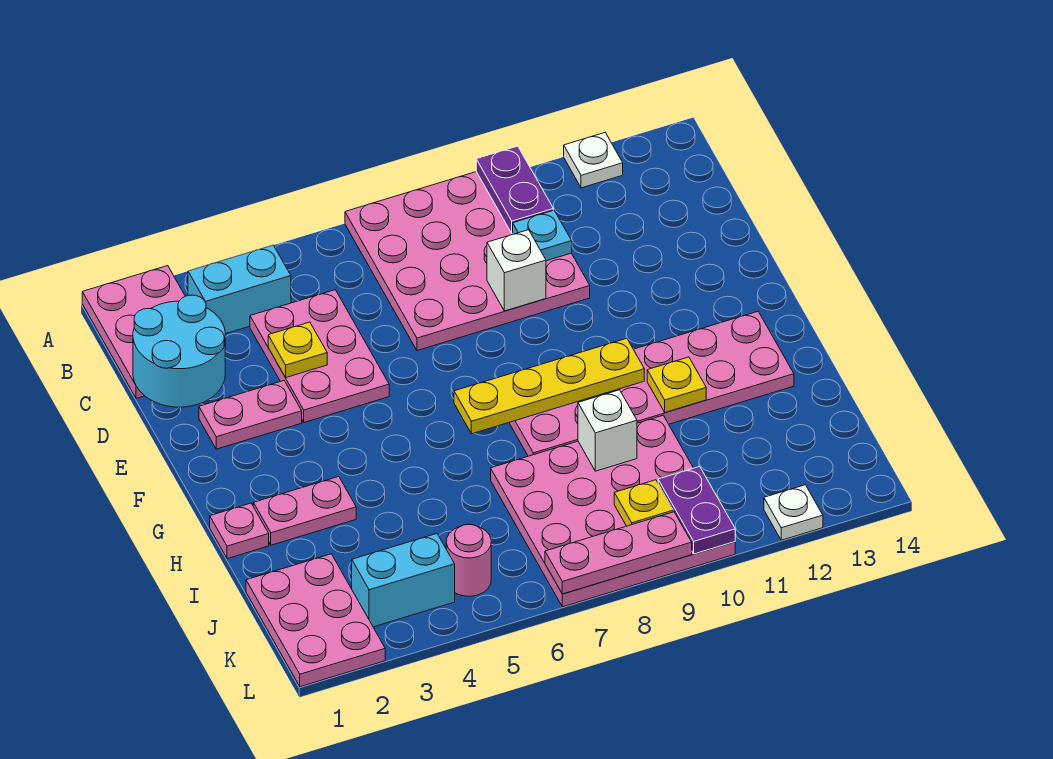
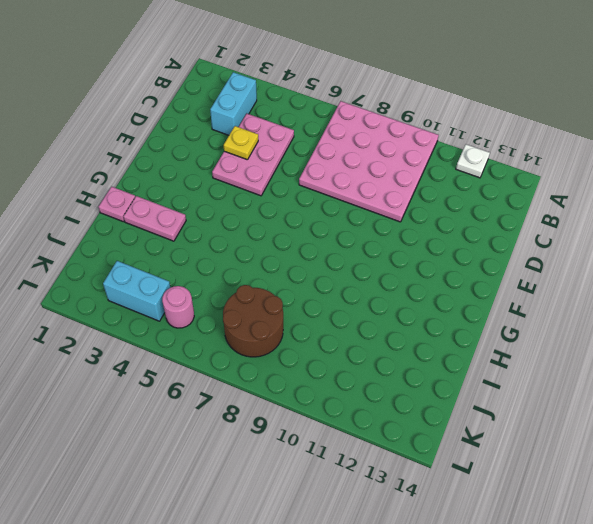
cyan brick B3:C3 level 1 -> cyan brick B3:B4 level 1
brown round brick J7:K8 level 1 -> pink plate I7:L10 level 1
none -> pink plate A1:C2 level 1
none -> pink plate E2:E3 level 1
none -> pink plate G8:H13 level 1

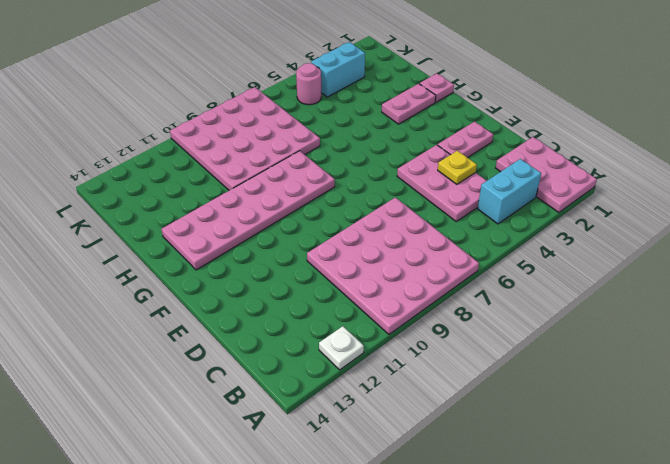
none -> pink plate J1:L2 level 1
none -> white plate L12 level 1
none -> purple plate A10:B10 level 2

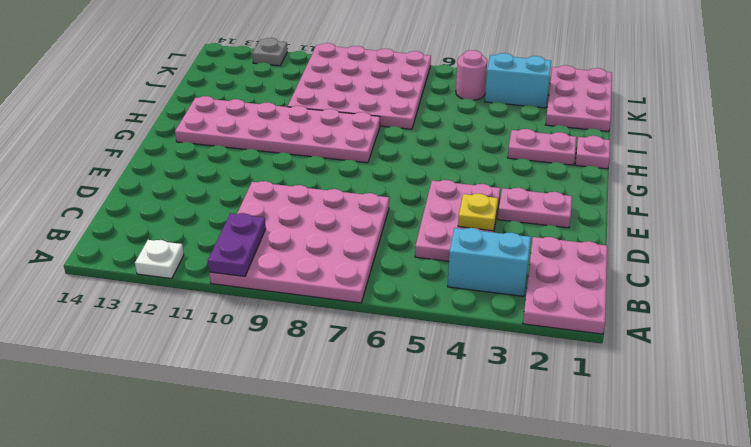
grey plate L12 level 1 -> white plate L12 level 1
none -> cyan round brick C1:D2 level 2
none -> cyan plate C10 level 2
none -> white brick D9 level 2

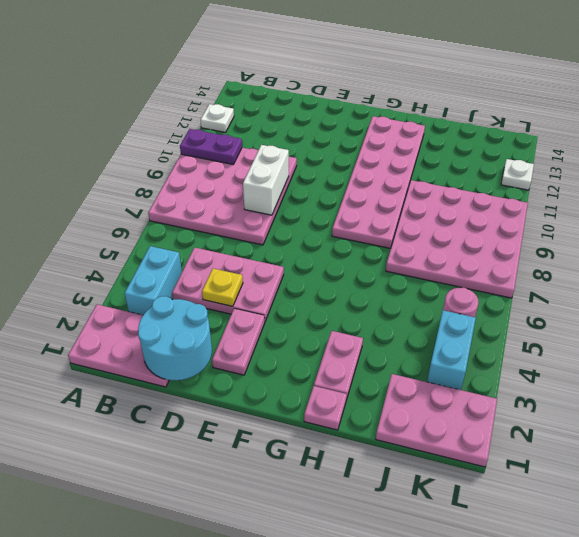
white brick D8:D9 level 2 -> white brick D9 level 2
none -> cyan plate C10 level 2
none -> yellow plate G7:G10 level 2
none -> yellow plate H11 level 2

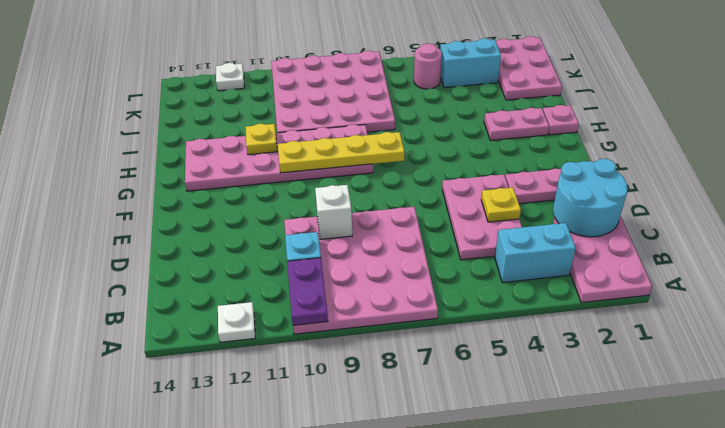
none -> white brick I9 level 2
none -> yellow plate K9 level 2
none -> purple plate K10:L10 level 2

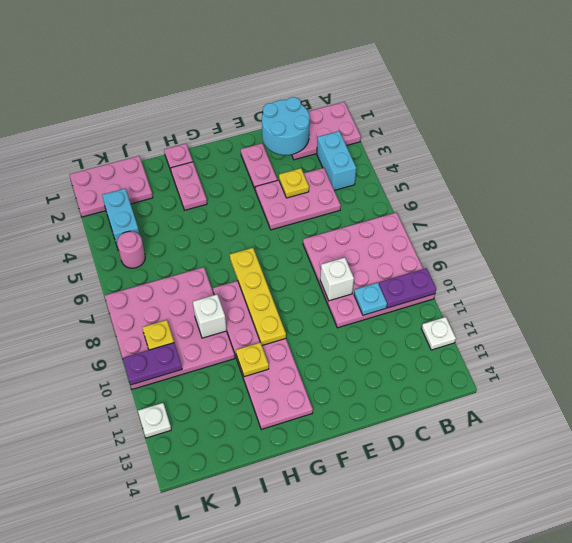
none -> pink plate L7:L9 level 2

